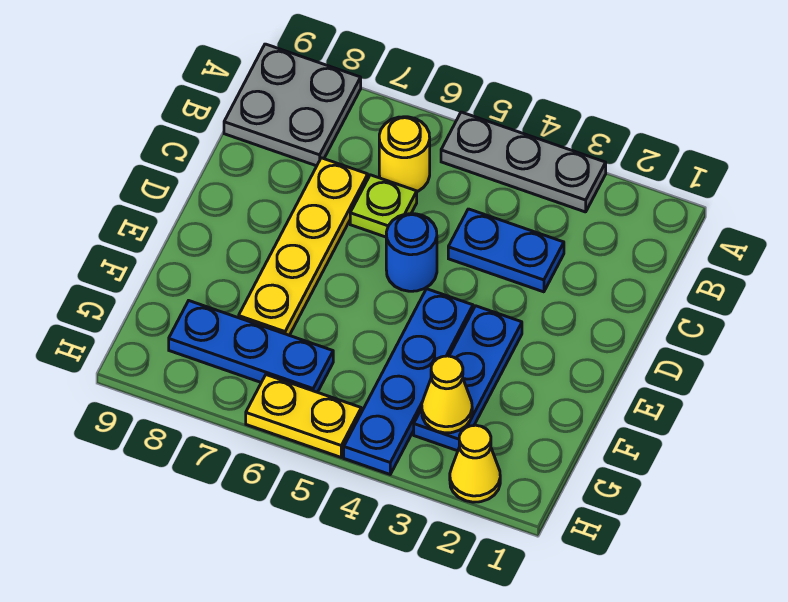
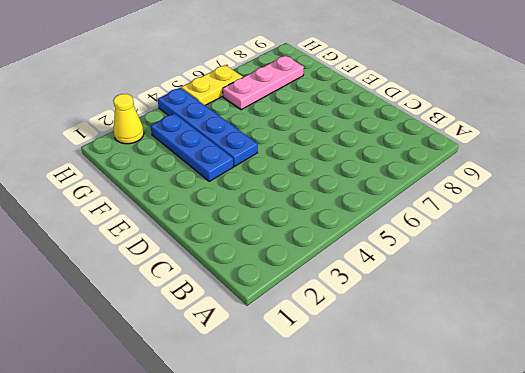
pink plate G6:G8 level 1 -> blue plate G6:G8 level 1
none -> grey plate A3:A5 level 1
none -> grey plate A8:B9 level 1
none -> yellow round brick B6 level 1

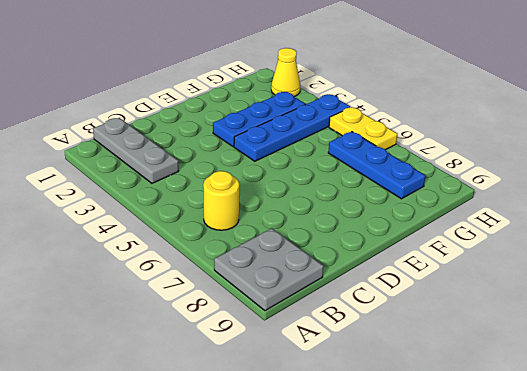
grey plate B1:B3 level 1 -> grey plate A3:A5 level 1
none -> blue plate C3:C4 level 1
none -> lime plate C6 level 1
none -> yellow plate C7:F7 level 1

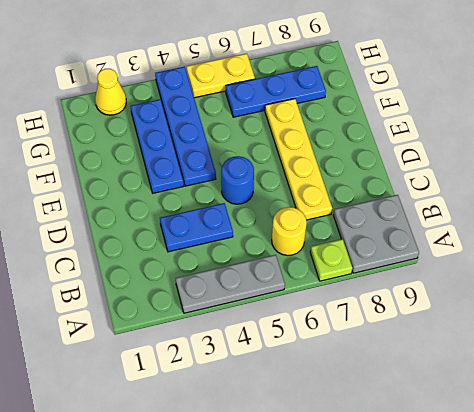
lime plate A7 level 1 -> lime plate C6 level 1
none -> yellow cone G3 level 2

